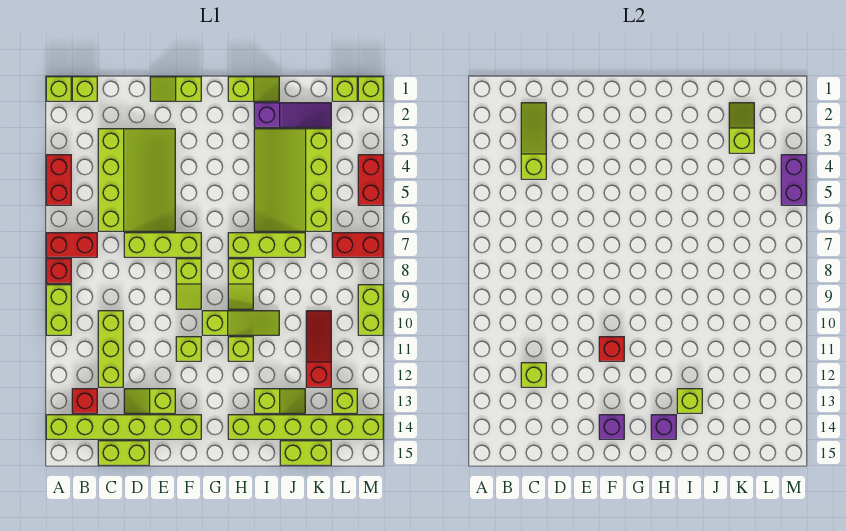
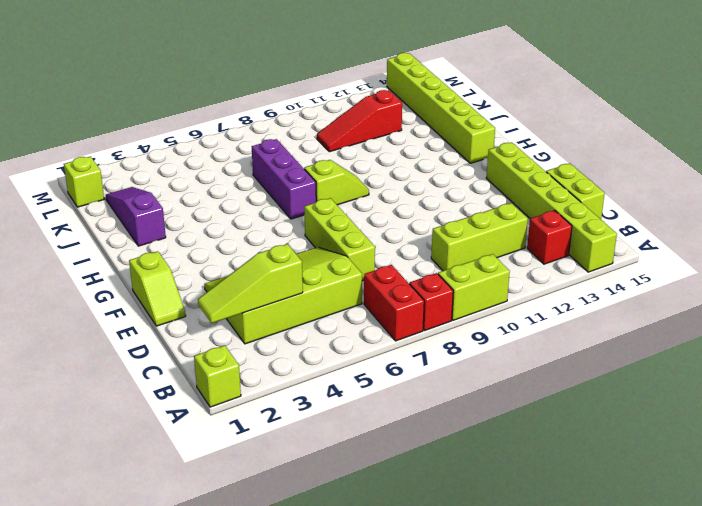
purple brick H7:J7 level 1 -> lime brick H7:J7 level 1
none -> red brick A4:A5 level 1
none -> lime brick B1 level 1
none -> lime slope D13:E13 level 1 top E
none -> lime slope F8:F9 level 1 top 8

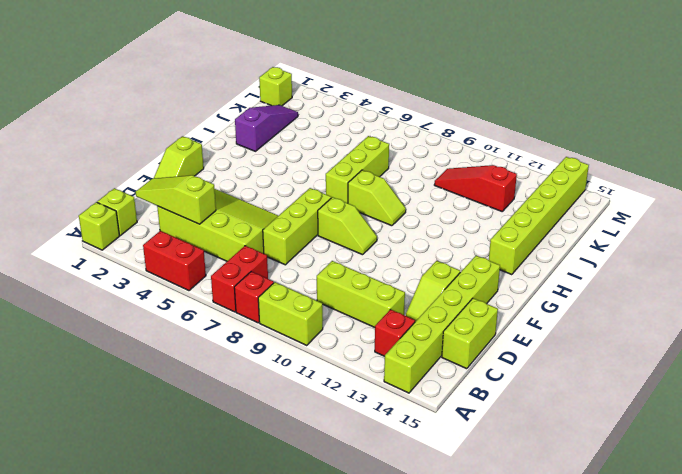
none -> lime brick F11 level 1
none -> lime slope G10:I10 level 1 top G
none -> lime slope H1:I1 level 1 top H
none -> lime brick H11 level 1

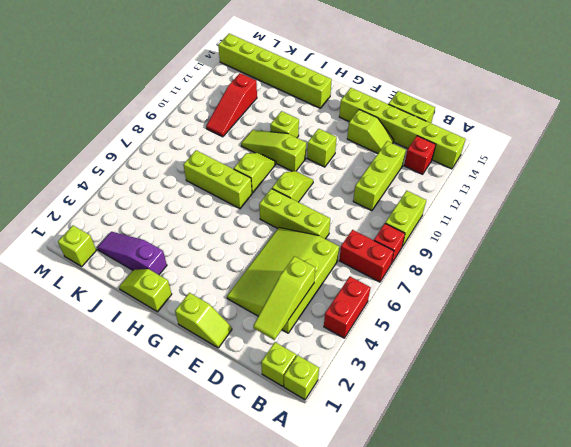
none -> lime slope I3:K6 level 1 top K
none -> lime slope I13:J13 level 1 top I
none -> lime brick J15:K15 level 1
none -> red brick L7:M7 level 1

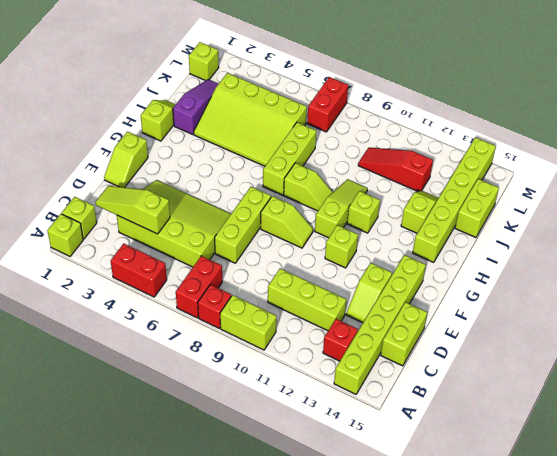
none -> lime brick L13 level 1
none -> lime brick M1 level 1
none -> red brick M4:M5 level 1
none -> lime brick M9:M10 level 1

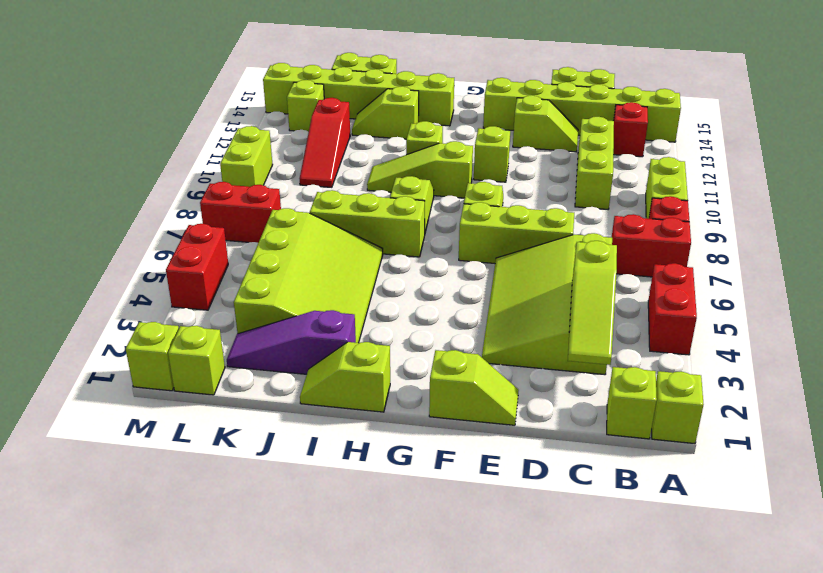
none -> lime brick C12 level 2
none -> red brick F11 level 2
none -> purple brick F14 level 2
none -> purple brick H14 level 2

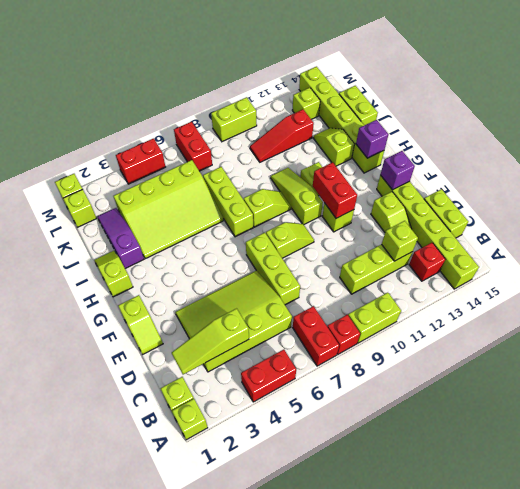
red brick F11:G11 level 2 -> red brick F11 level 2
none -> lime brick I13 level 2
none -> lime slope K2:K3 level 2 top 3
none -> purple brick M4:M5 level 2

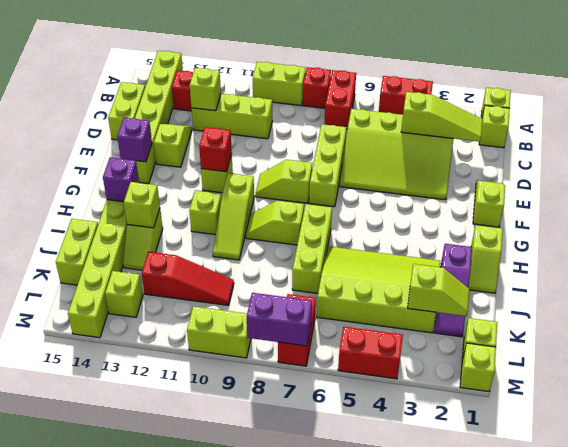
purple brick M7:M8 level 2 -> purple brick M4:M5 level 2

